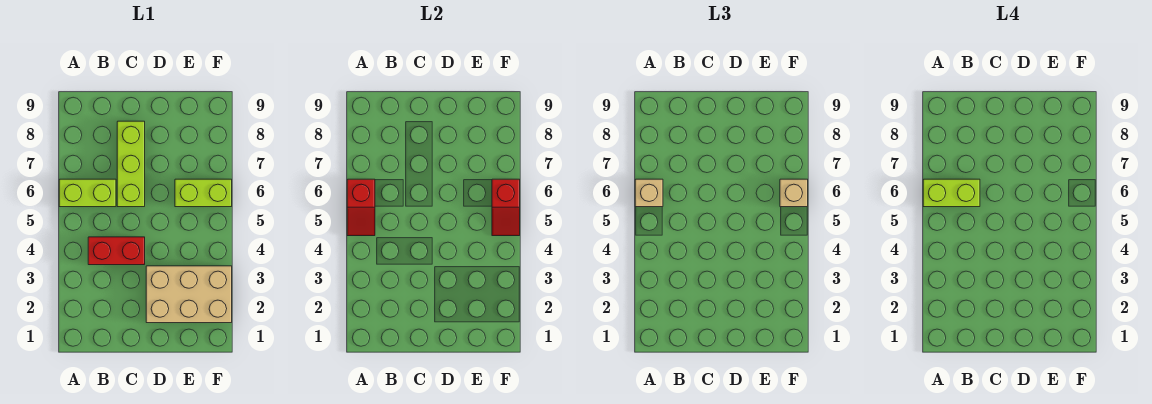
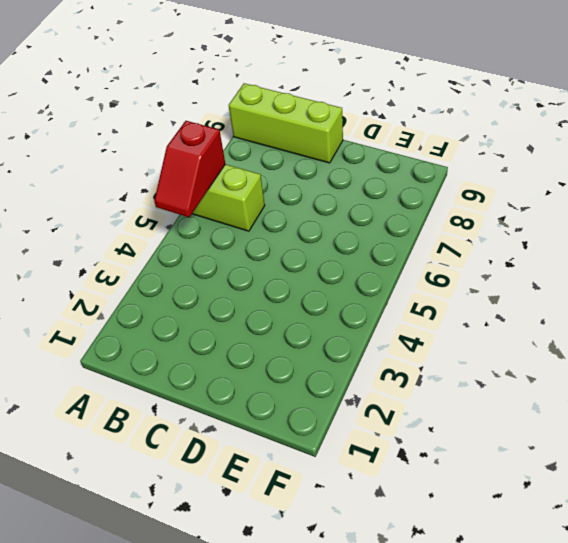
lime brick A9:C9 level 1 -> lime brick C6:C8 level 1
none -> red brick B4:C4 level 1
none -> tan brick D2:F3 level 1

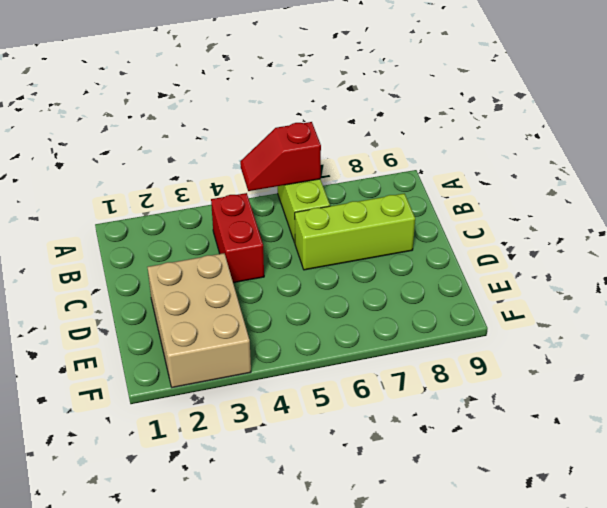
none -> lime brick E6:F6 level 1
none -> red slope F5:F6 level 2 top 6

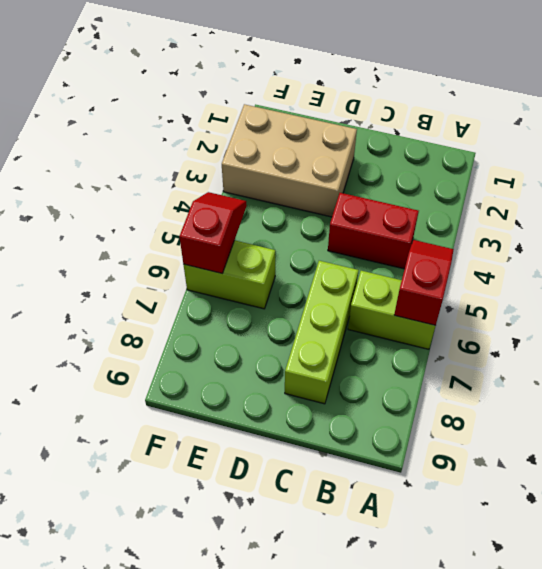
none -> tan brick A6 level 3
none -> tan brick F6 level 3

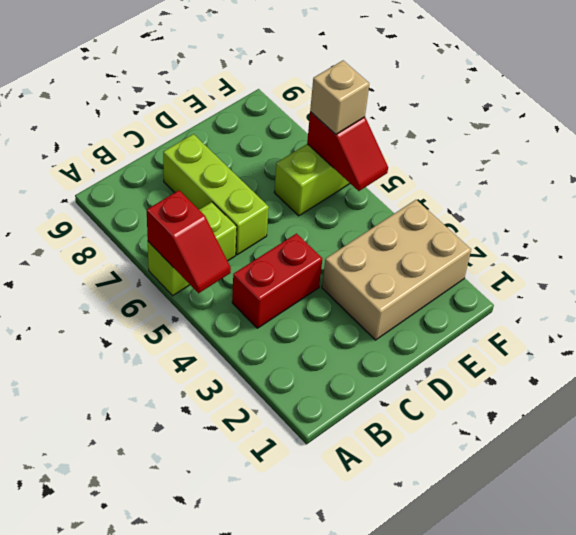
none -> tan brick A6 level 3
none -> lime brick A6:B6 level 4

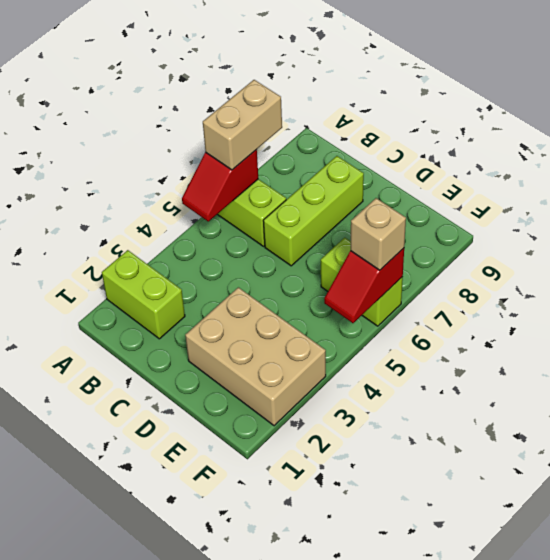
lime brick A2:B2 level 1 -> lime brick A6:B6 level 4
tan brick A6:A7 level 3 -> tan brick A6 level 3
none -> red brick B4:C4 level 1

